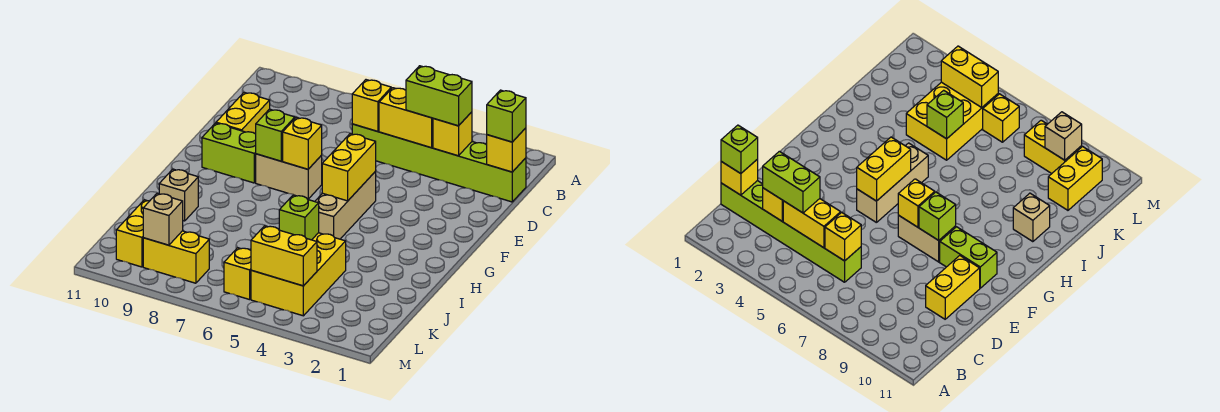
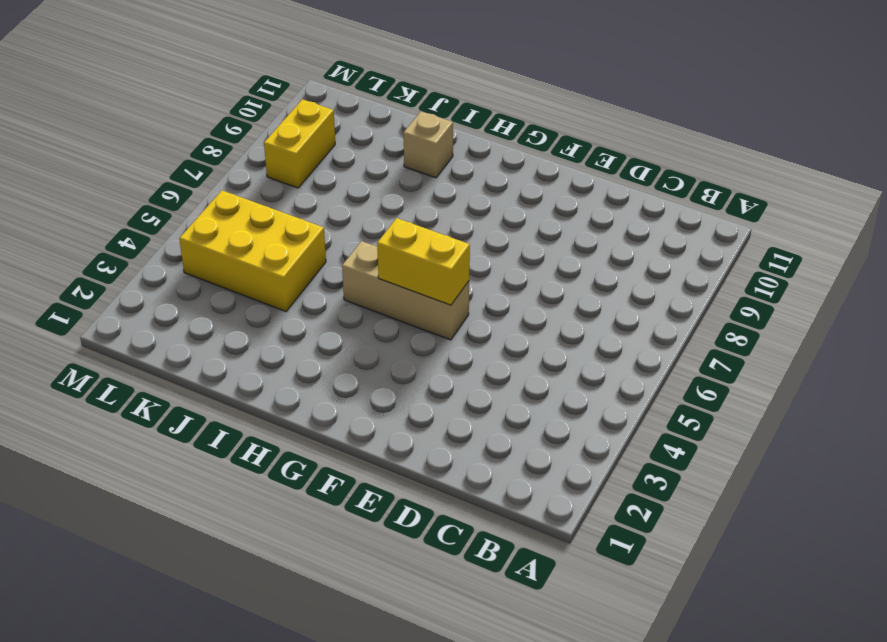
none -> lime brick C1:C6 level 1
none -> yellow brick D10:E10 level 1
none -> tan brick F7:F8 level 1

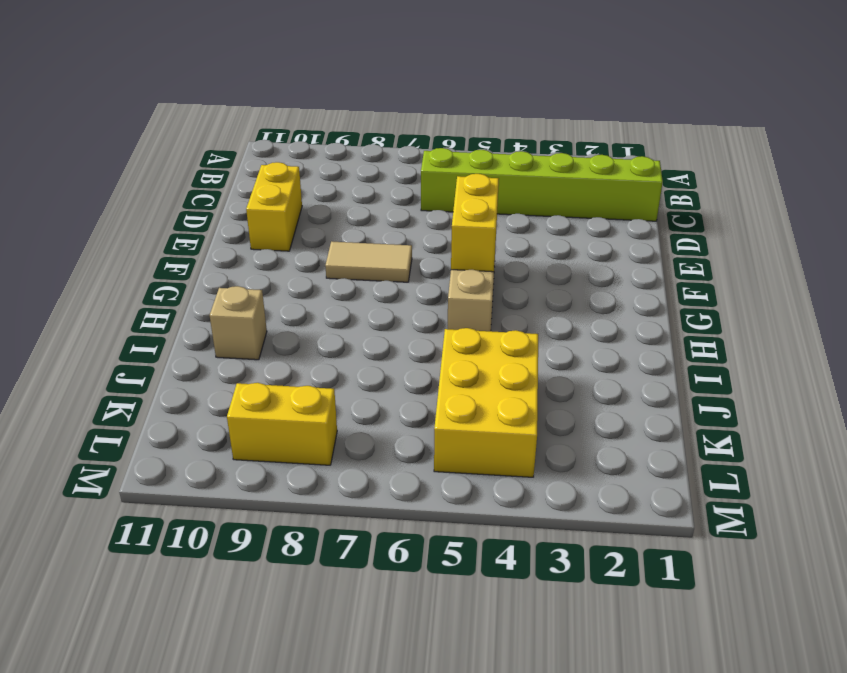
tan tile F7:F8 level 1 -> tan brick F7:F8 level 1
none -> lime brick F9:F10 level 1
none -> yellow brick K10:L10 level 1
none -> yellow brick L6 level 1

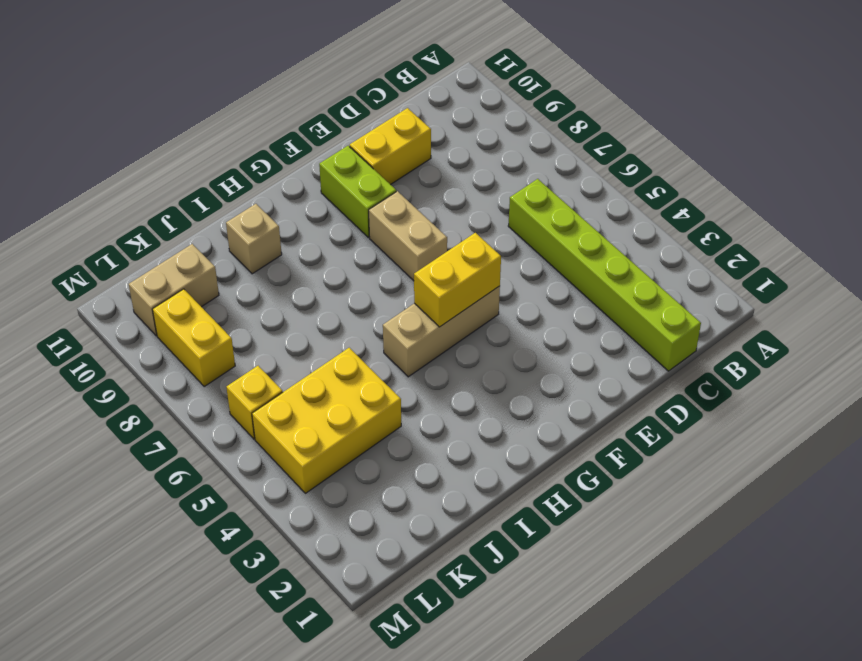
tan brick K10:L10 level 1 -> yellow brick K10:L10 level 1
none -> yellow brick C1 level 2
none -> yellow brick C3 level 2
none -> yellow brick C4:C5 level 2

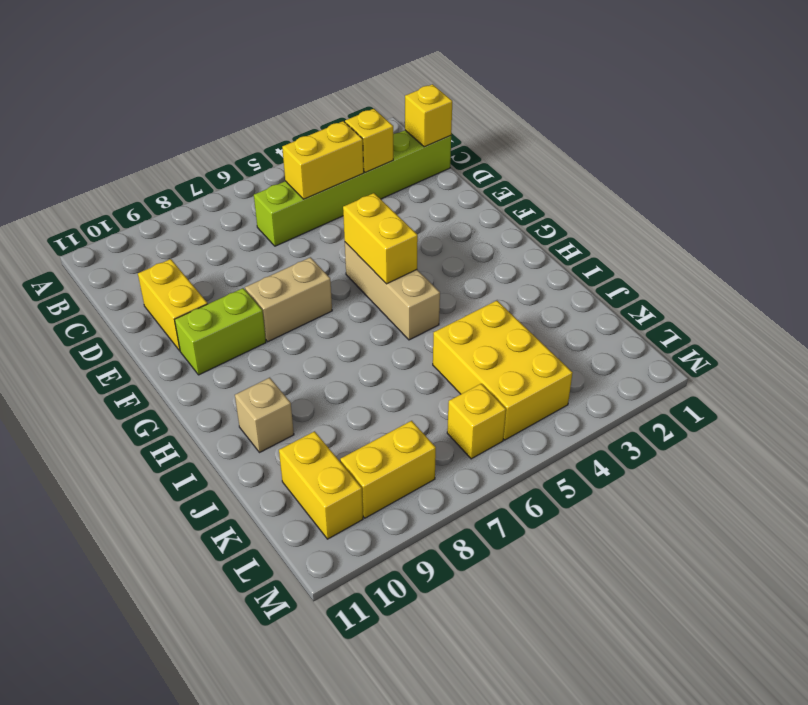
none -> yellow brick C6 level 2
none -> yellow brick F7 level 2
none -> lime brick F8 level 2

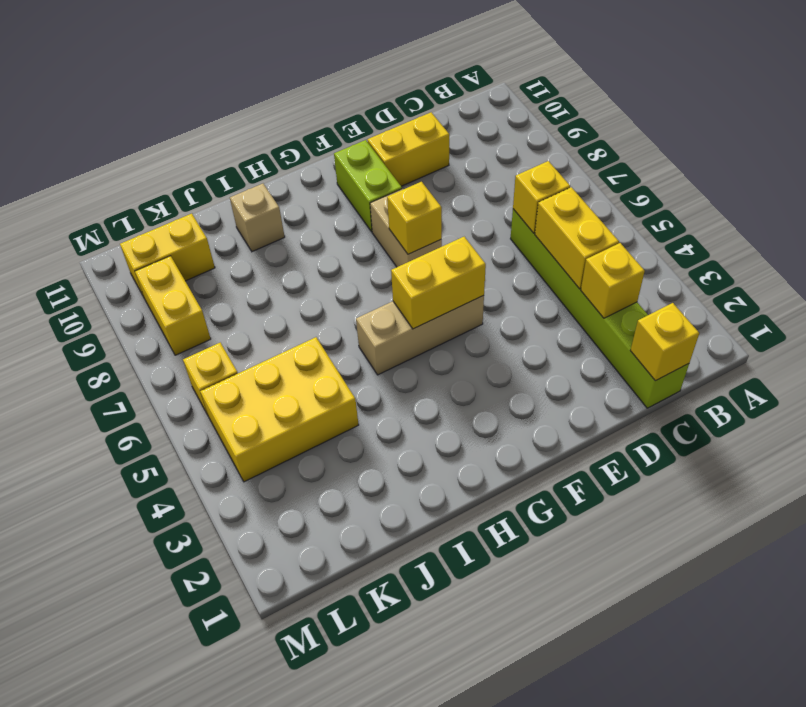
none -> lime brick F8 level 2
none -> lime brick J5 level 2
none -> yellow brick L4:L5 level 2

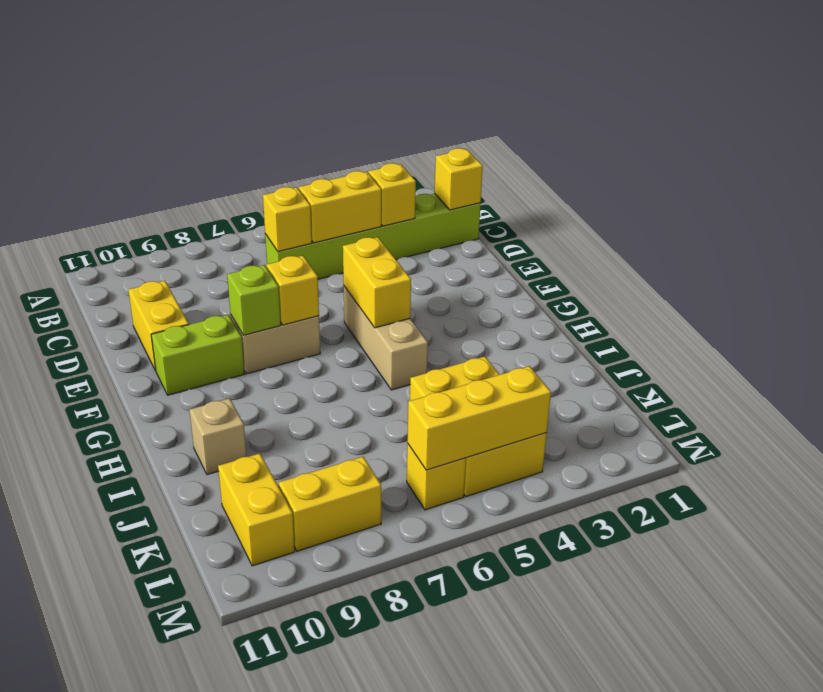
yellow brick L4:L6 level 2 -> yellow brick L4:L5 level 2
none -> lime brick J5 level 2
none -> tan brick L9 level 2
none -> lime brick C1 level 3

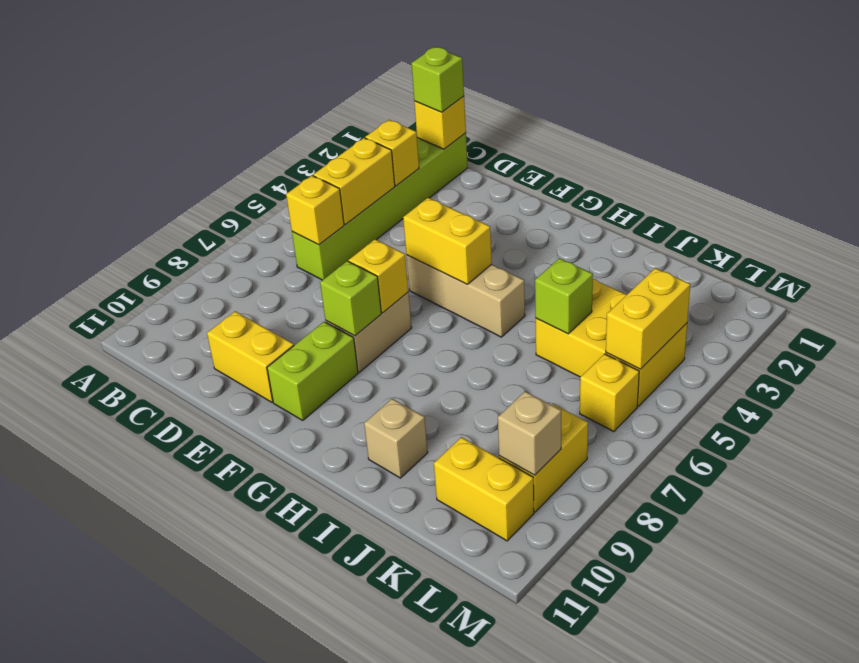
none -> lime brick C3:C4 level 3

